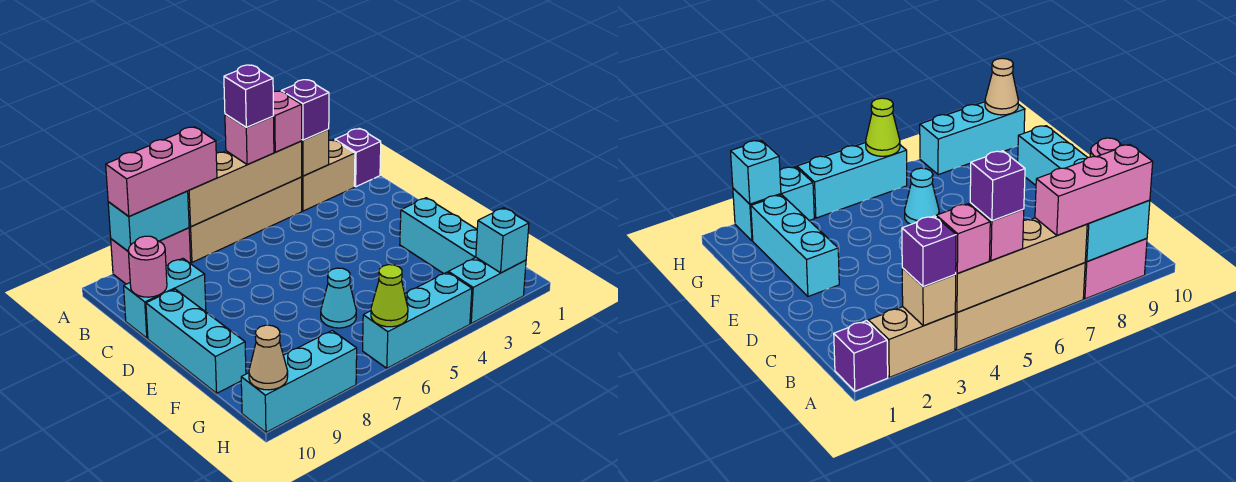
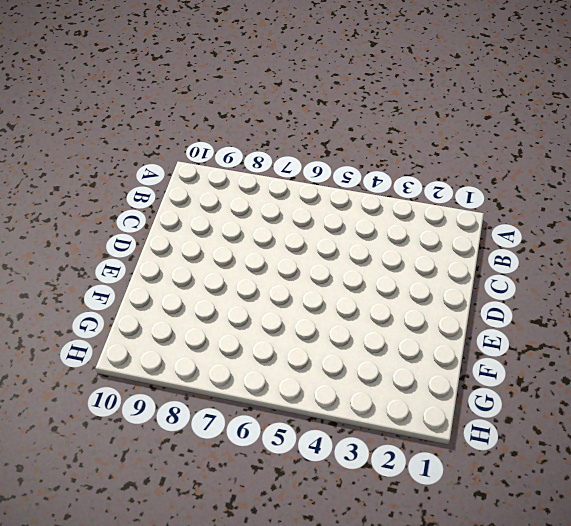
none -> purple brick A1 level 1
none -> tan brick A2:A3 level 1
none -> tan brick A4:A7 level 1

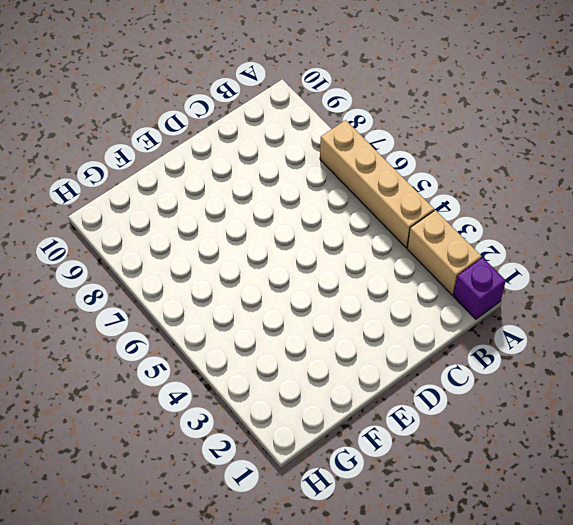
none -> pink brick A8:A9 level 1
none -> cyan brick C9:C10 level 1
none -> cyan brick D10:F10 level 1

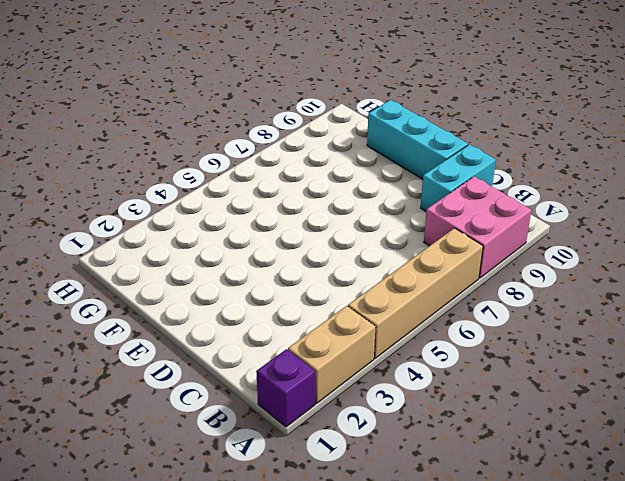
pink brick A8:B9 level 1 -> pink brick A8:A9 level 1
none -> cyan brick E2:G2 level 1
none -> cyan cone F6 level 1
none -> cyan brick H2:H3 level 1

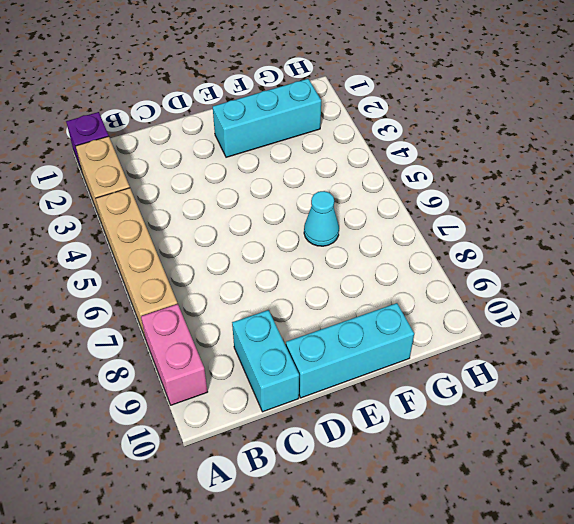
none -> cyan brick H2:H3 level 1
none -> cyan brick H4:H6 level 1
none -> cyan brick H8:H10 level 1

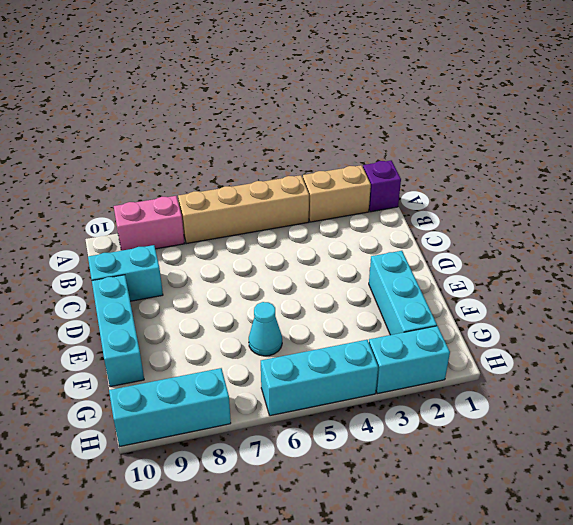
none -> tan brick A3 level 2
none -> tan brick A4:A7 level 2
none -> cyan brick A8:A9 level 2

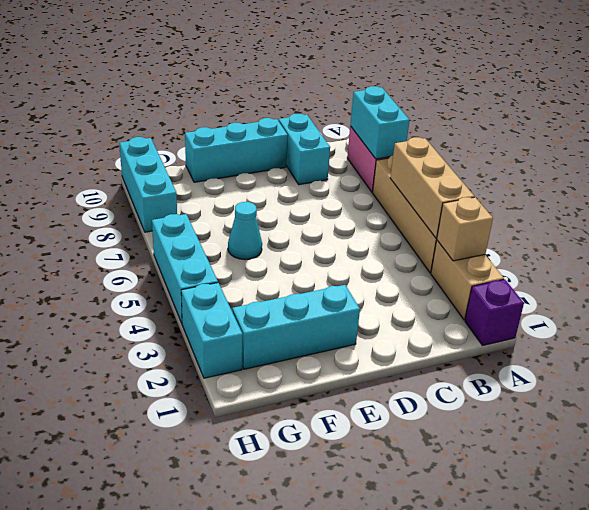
tan brick A4:A6 level 2 -> tan brick A4:A7 level 2
none -> pink round brick C10 level 2
none -> cyan brick H2 level 2
none -> lime cone H6 level 2

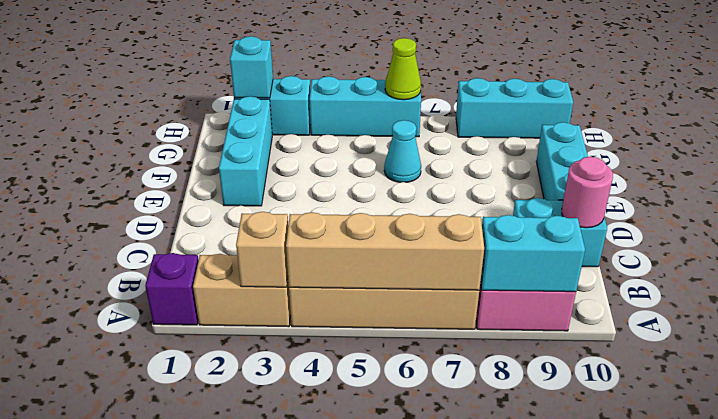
none -> tan cone H10 level 2
none -> purple brick A3 level 3
none -> pink brick A4 level 3

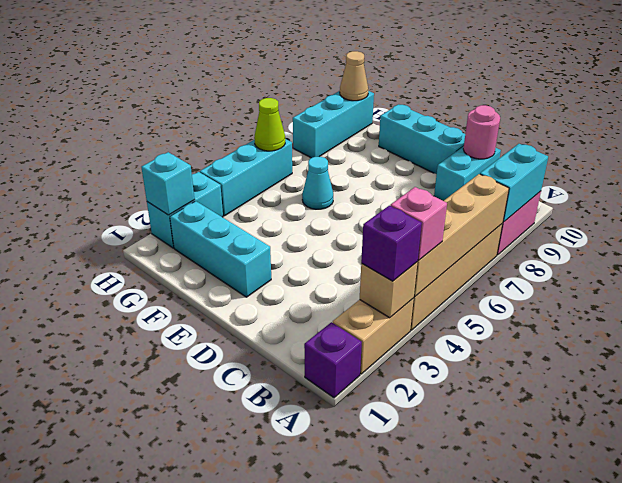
none -> pink brick A5 level 3
none -> pink brick A7:A9 level 3
none -> purple brick A5 level 4

